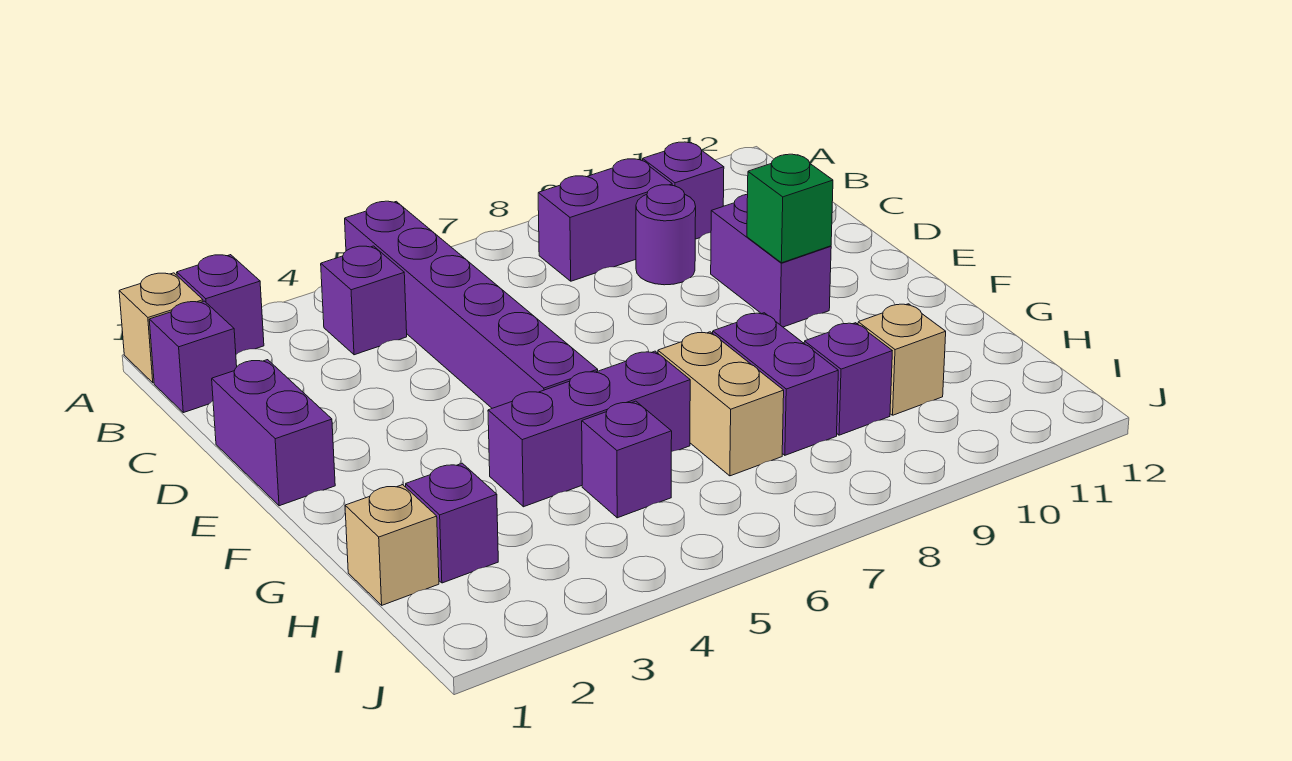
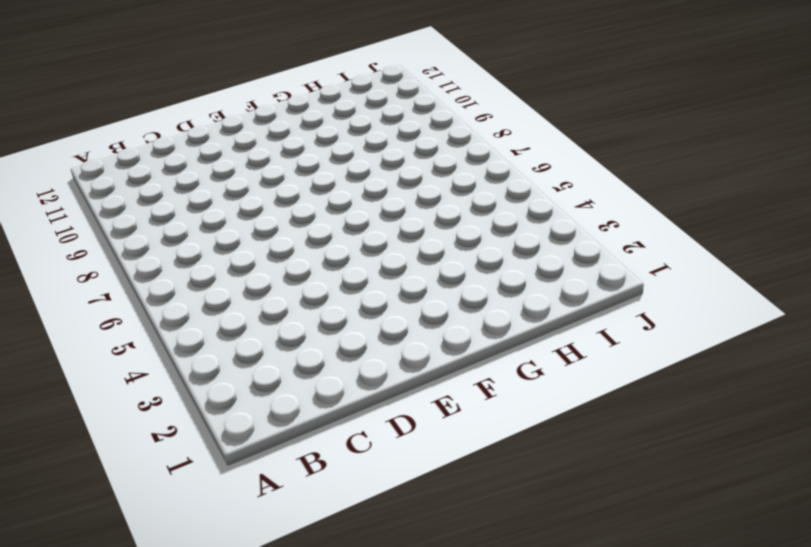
none -> tan brick A1 level 1
none -> purple brick A2 level 1
none -> purple brick A5:F5 level 1

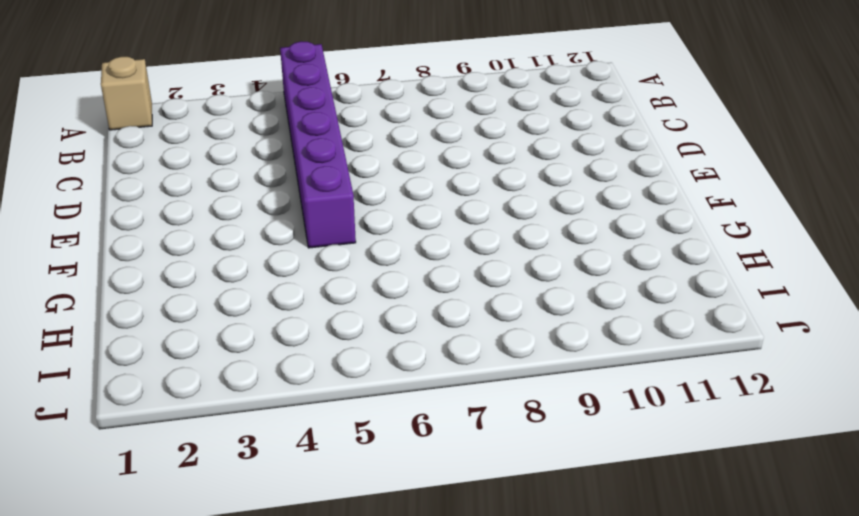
none -> purple brick A2 level 1
none -> purple brick B1 level 1
none -> purple brick B4 level 1

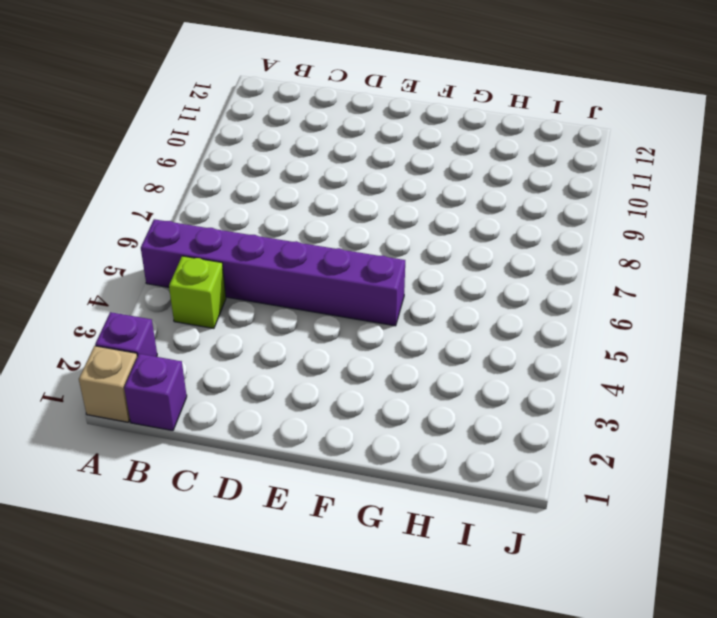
lime brick B4 level 1 -> purple brick B4 level 1
none -> purple brick B8:B9 level 1
none -> purple brick B10 level 1
none -> purple round brick C9 level 1

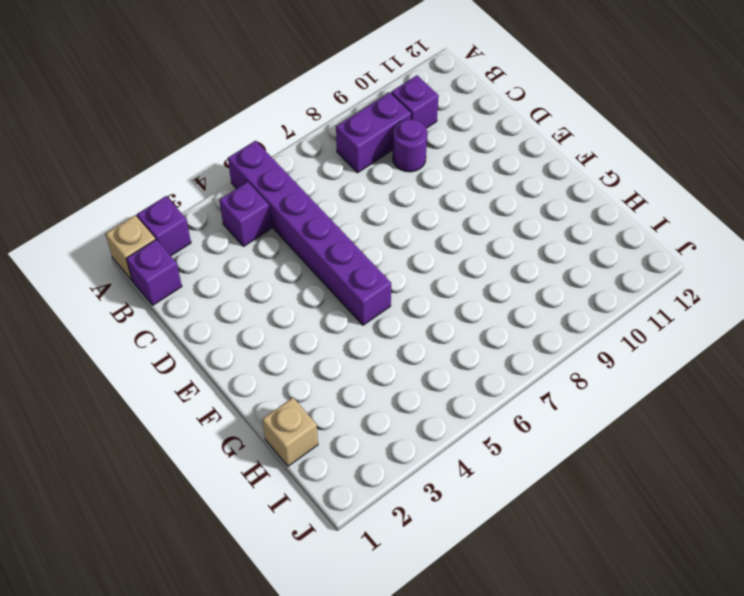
none -> purple brick D1:E1 level 1
none -> purple brick D10:E10 level 1
none -> purple brick G4:G6 level 1

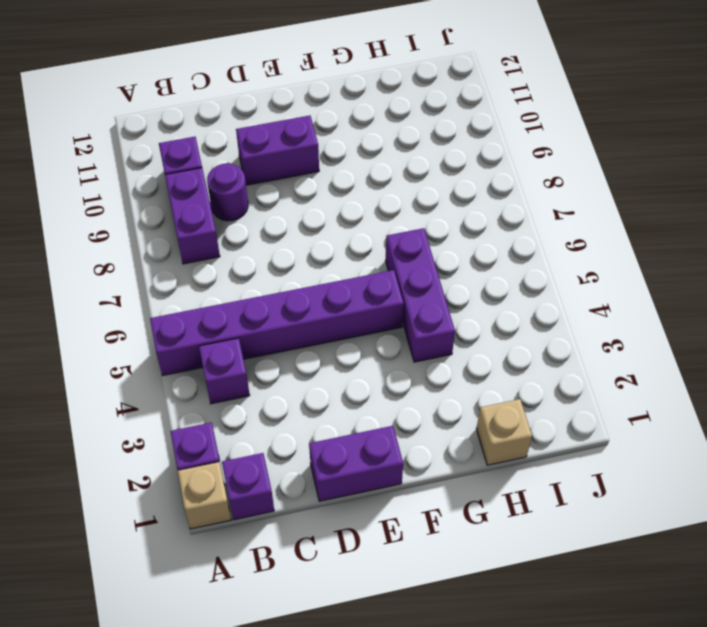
none -> tan brick G7:H7 level 1
none -> purple brick G8:H8 level 1
none -> purple brick H2 level 1

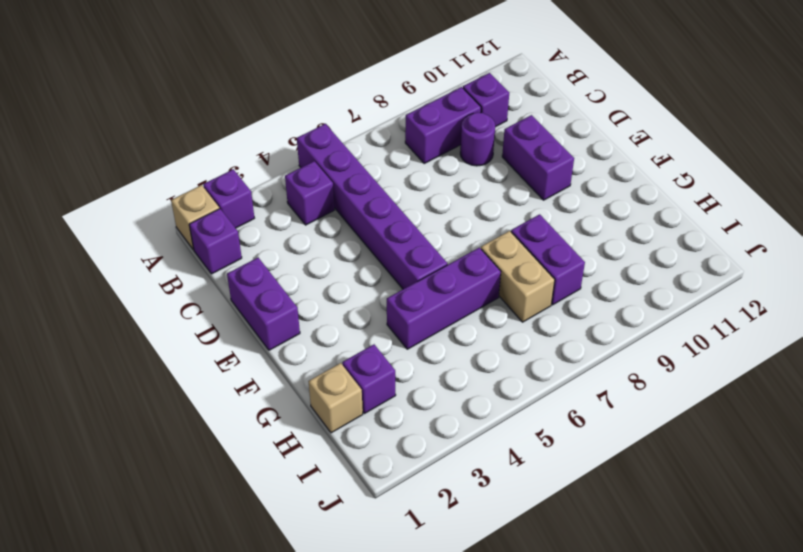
none -> purple brick H5 level 1
none -> purple brick H9 level 1
none -> tan brick H10 level 1

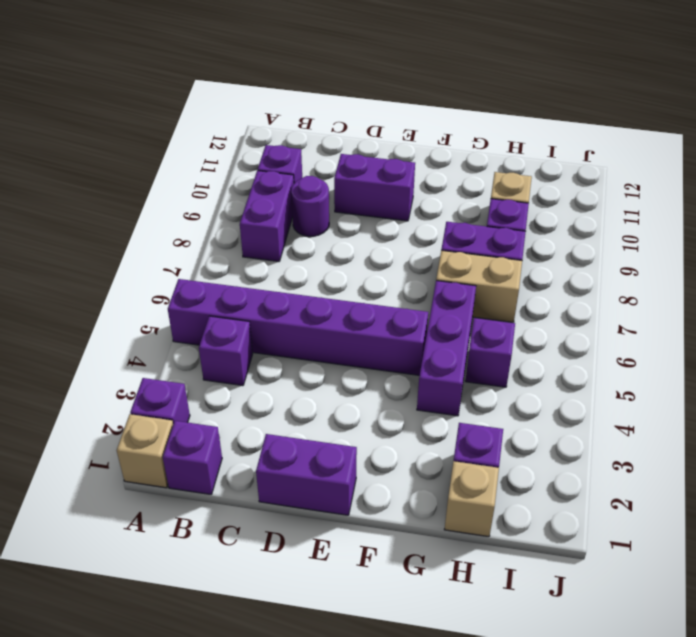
none -> green brick E10 level 2

